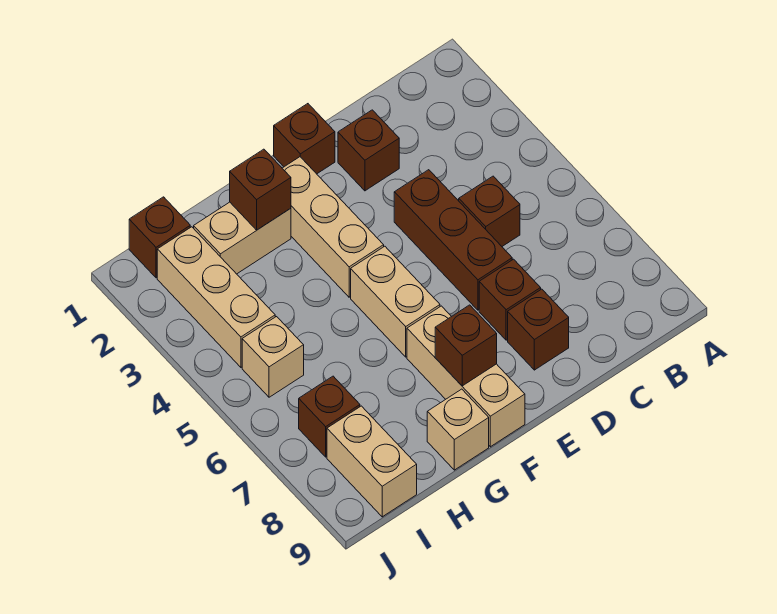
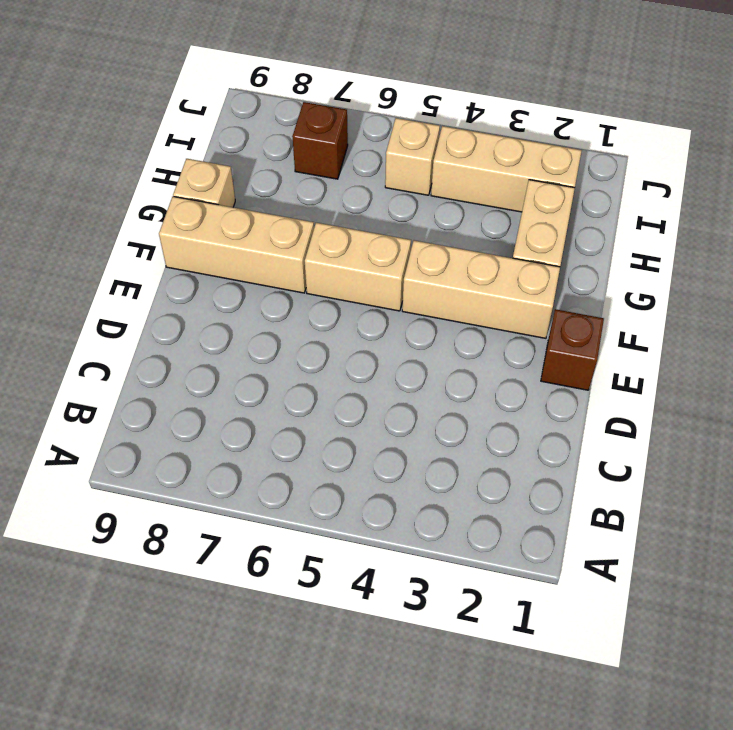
none -> brown brick C5 level 1
none -> brown brick D2 level 1
none -> brown brick D4:D6 level 1

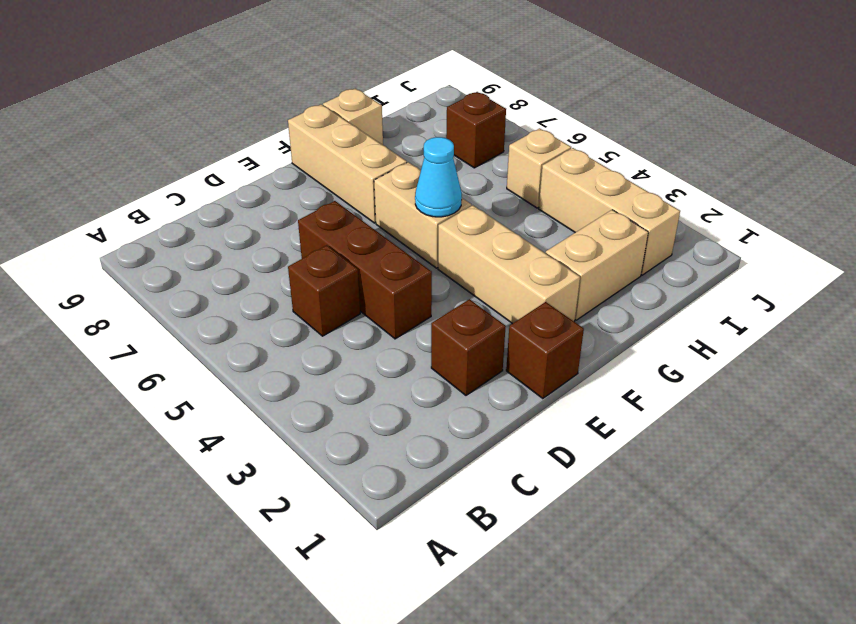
cyan cone F5 level 2 -> none
none -> brown brick D7 level 1
none -> brown brick D8 level 1
none -> brown brick I1 level 1

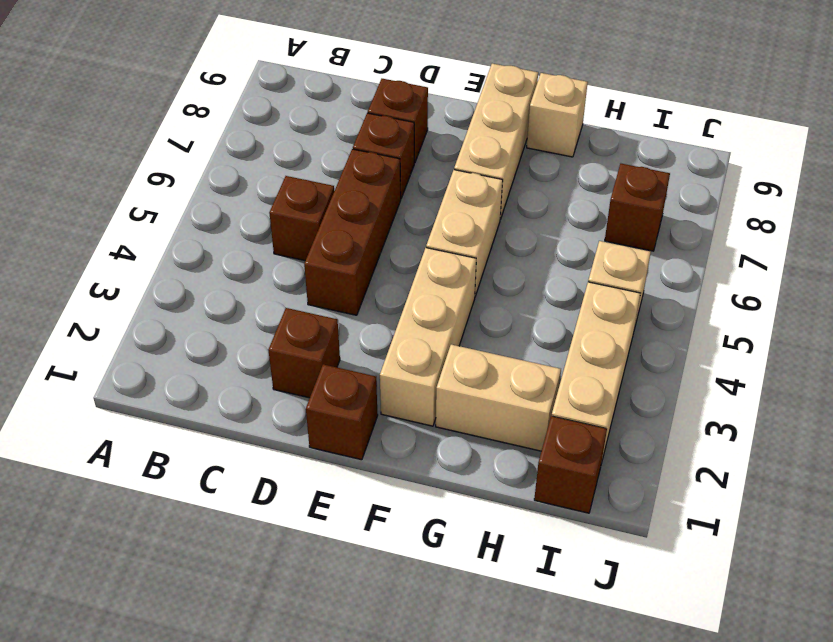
none -> tan brick I8:I9 level 1
none -> brown brick F8 level 2
none -> brown brick G2 level 2

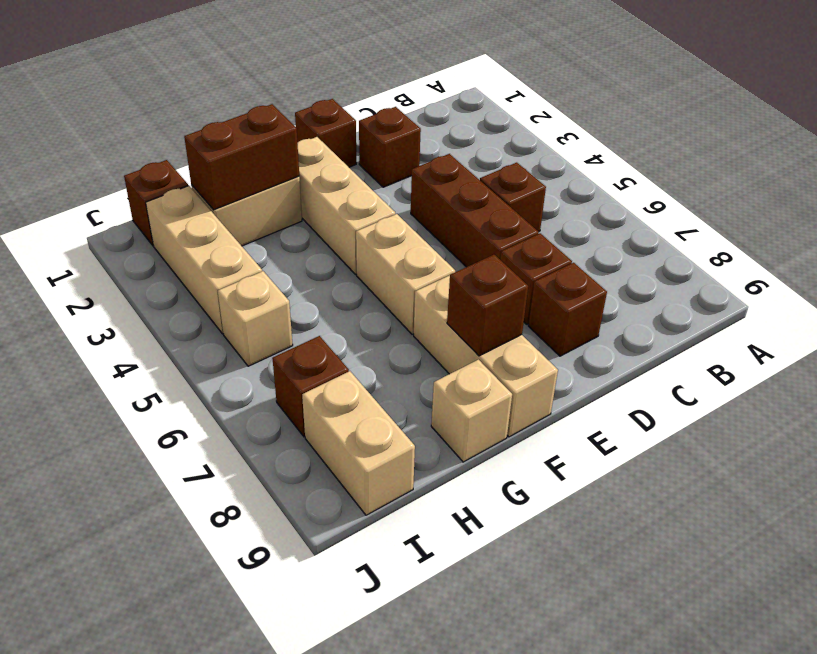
brown brick G2:H2 level 2 -> brown brick G2 level 2

